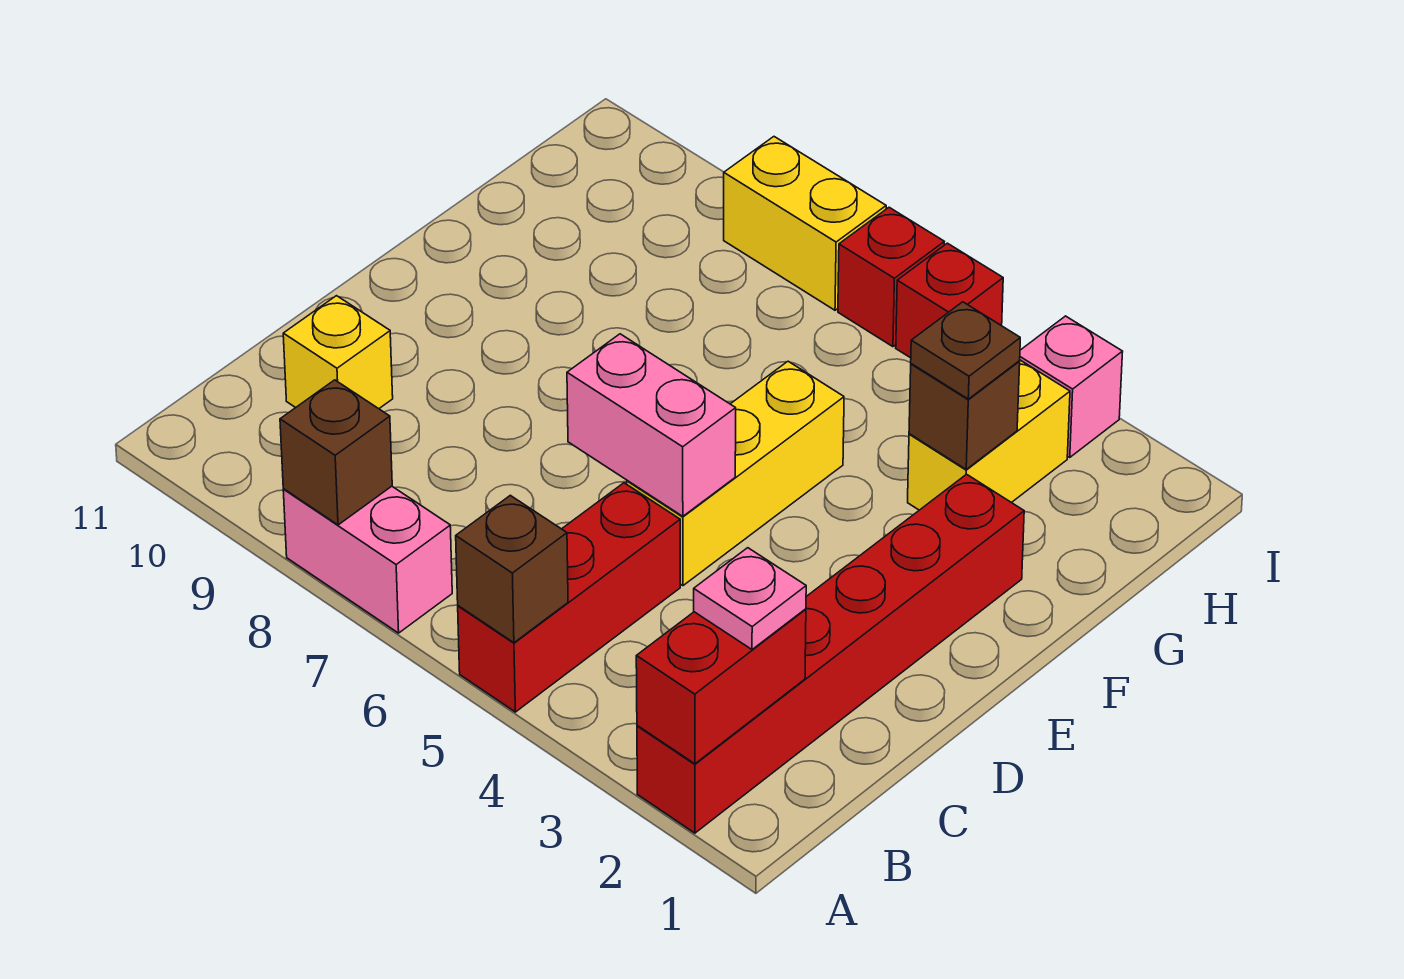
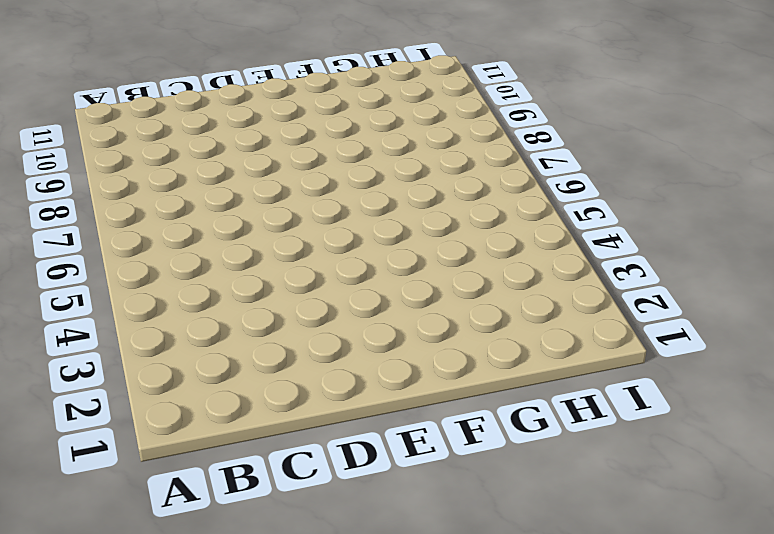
none -> red brick A2:F2 level 1
none -> red brick A5:C5 level 1
none -> pink brick A7:A8 level 1

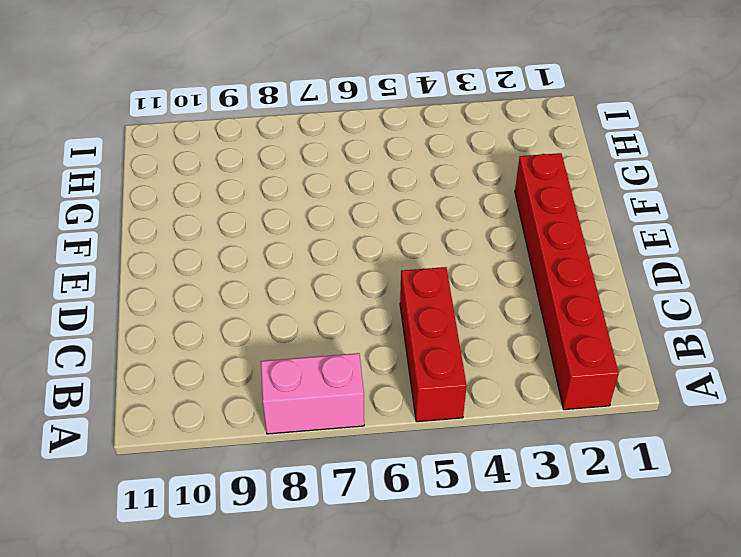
none -> yellow brick C10 level 1
none -> yellow brick D5:F5 level 1
none -> yellow brick G3:H3 level 1

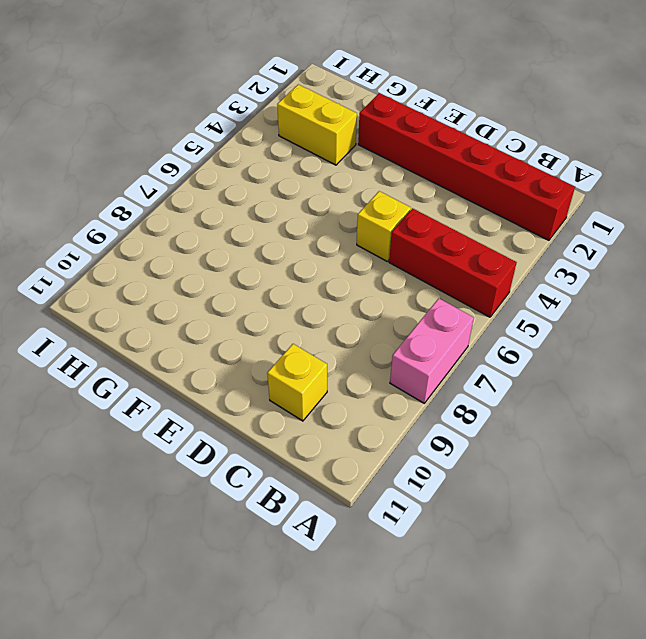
yellow brick D5 level 1 -> yellow brick D5:F5 level 1
none -> pink brick I3 level 1
none -> red brick I5 level 1
none -> red brick I6 level 1

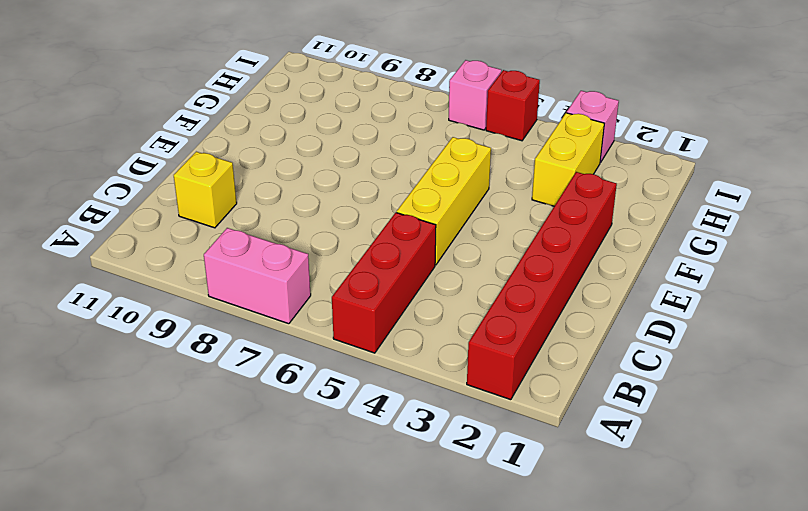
pink brick I6 level 1 -> red brick I6 level 1
none -> yellow brick I7:I8 level 1
none -> red brick A2:B2 level 2
none -> brown brick A5 level 2

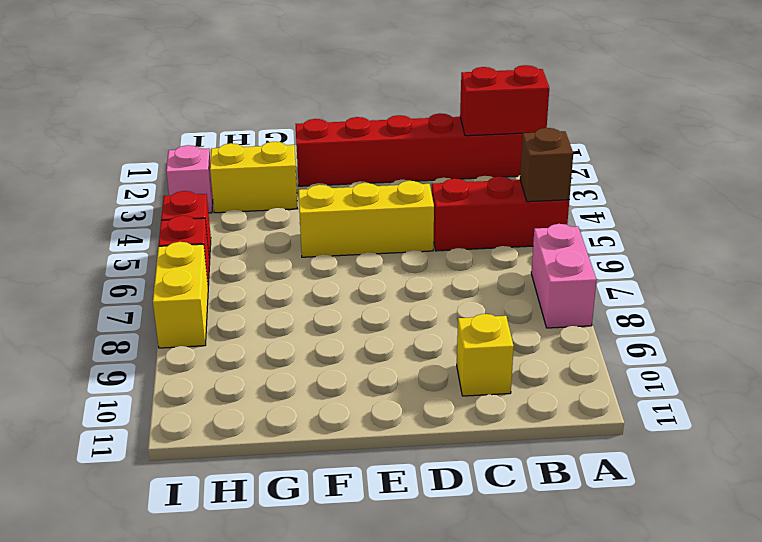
none -> brown brick A8 level 2
none -> pink brick D5:D6 level 2
none -> brown brick G3 level 2

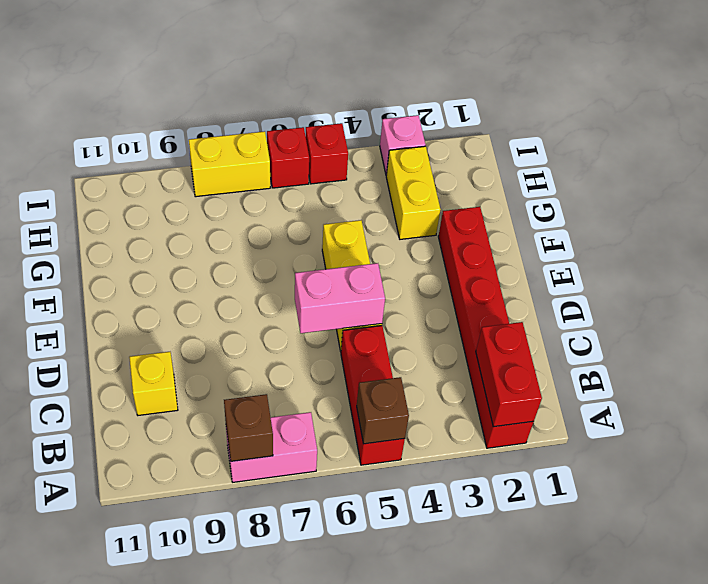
none -> brown brick G3 level 2
none -> pink plate B2 level 3
none -> brown plate G3 level 3

